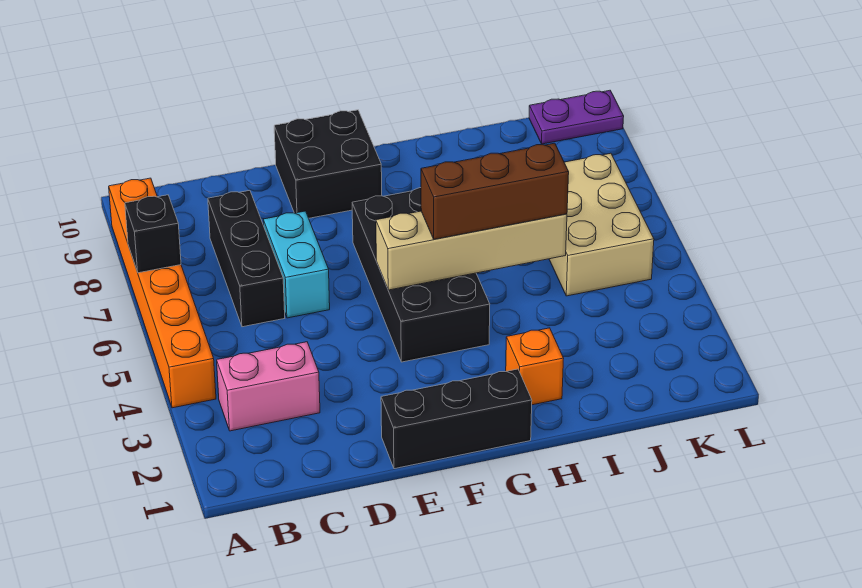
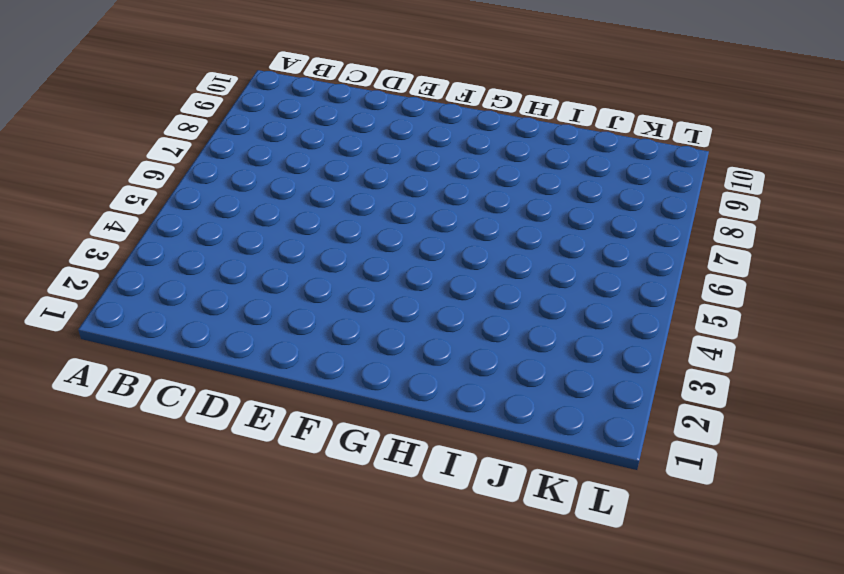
none -> orange brick A4:A9 level 1
none -> pink brick B3:C3 level 1
none -> black brick C6:C8 level 1

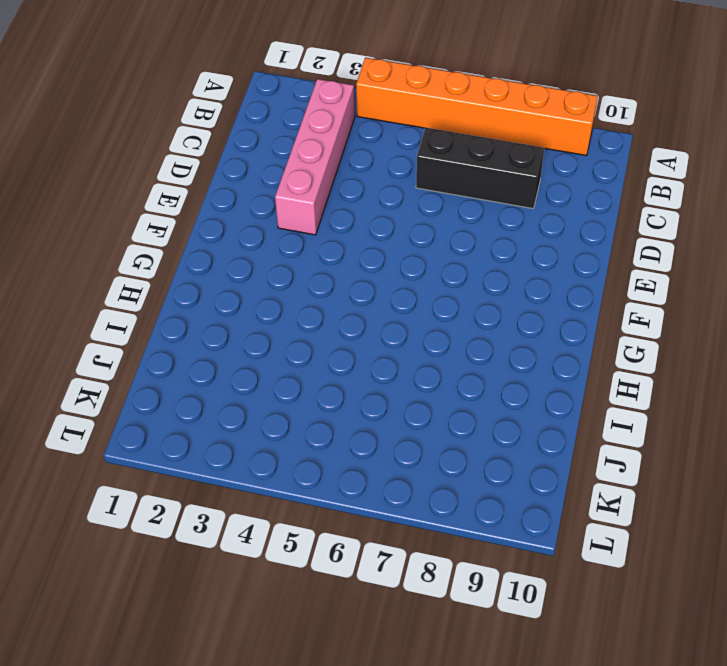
pink brick B3:E3 level 1 -> pink brick B3:C3 level 1
none -> cyan brick D6:D7 level 1
none -> black brick E1:G1 level 1
none -> black brick E9:F10 level 1

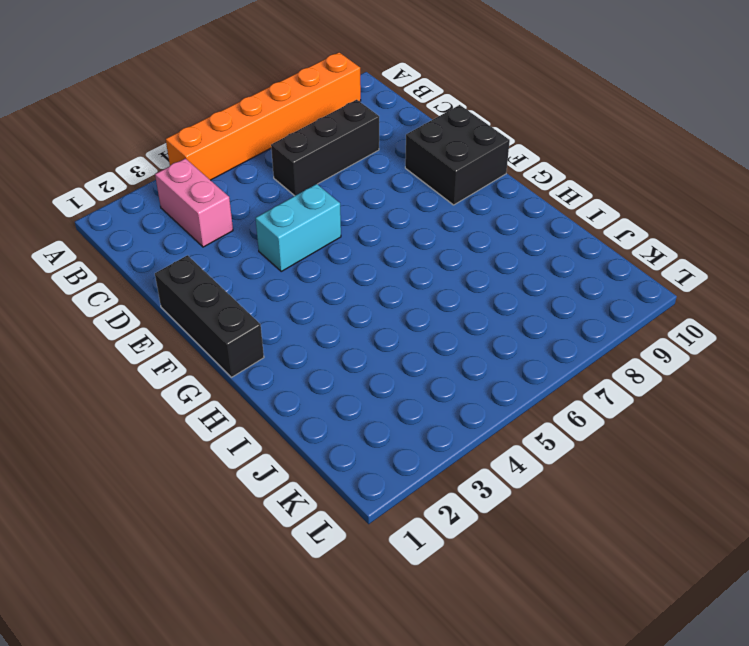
cyan brick E4:E5 level 1 -> cyan brick D6:D7 level 1
none -> black brick F4:G7 level 1
none -> orange brick H2 level 1
none -> tan brick J5:K7 level 1

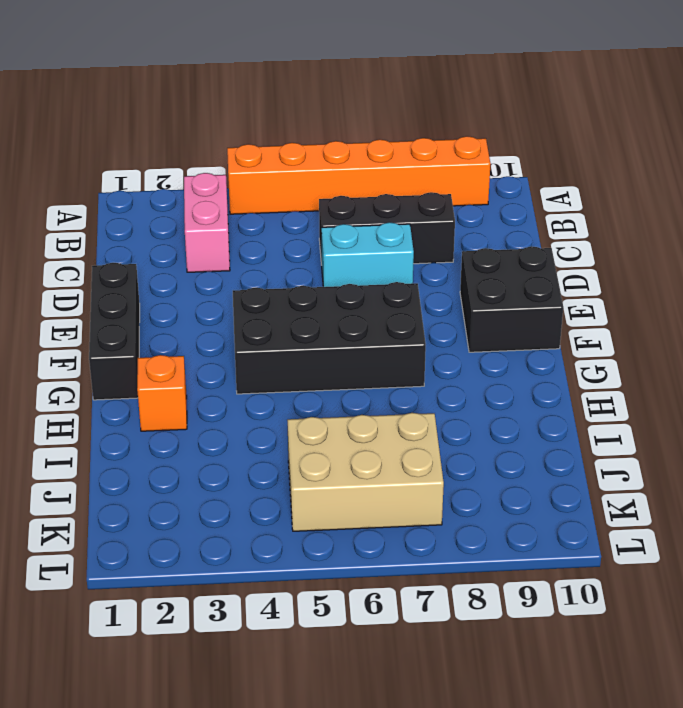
none -> purple plate K10:L10 level 1
none -> black brick A7 level 2
none -> tan brick F5:I5 level 2

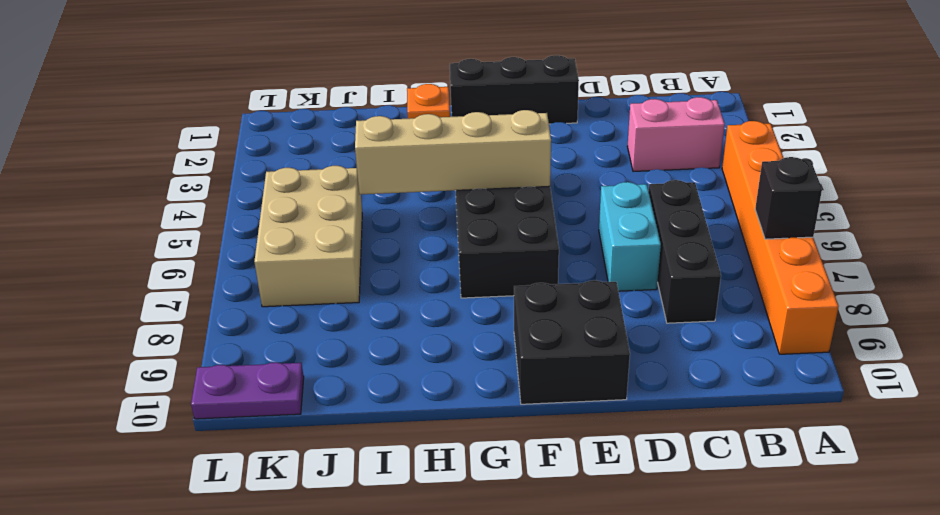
none -> brown brick G5:I5 level 3

